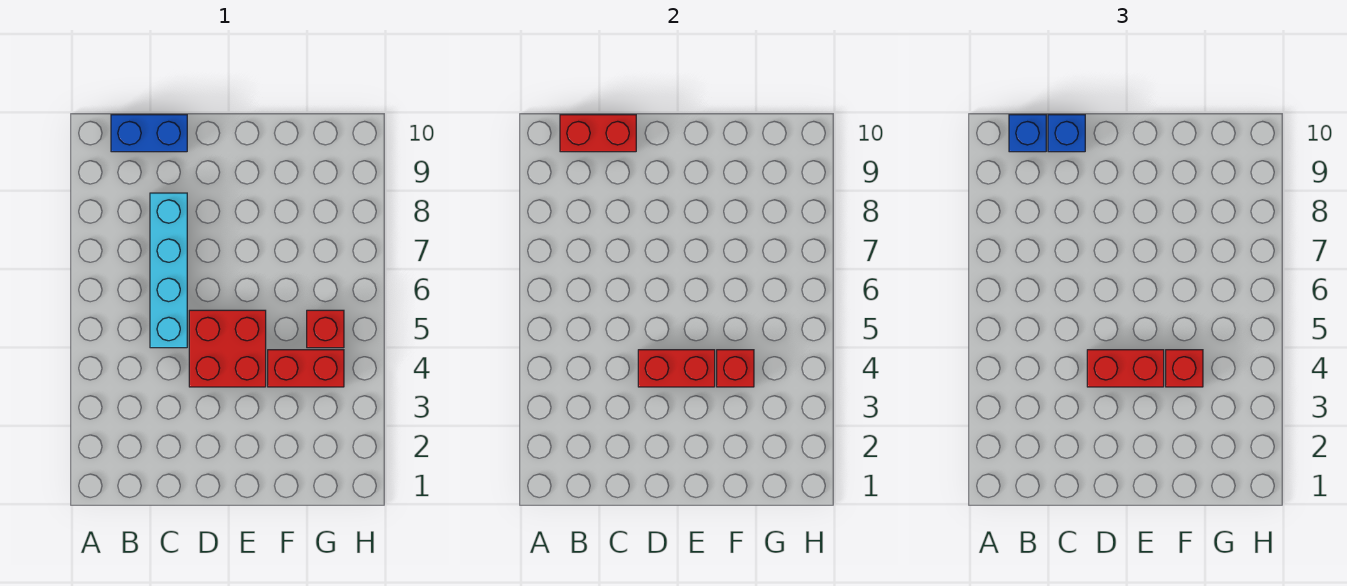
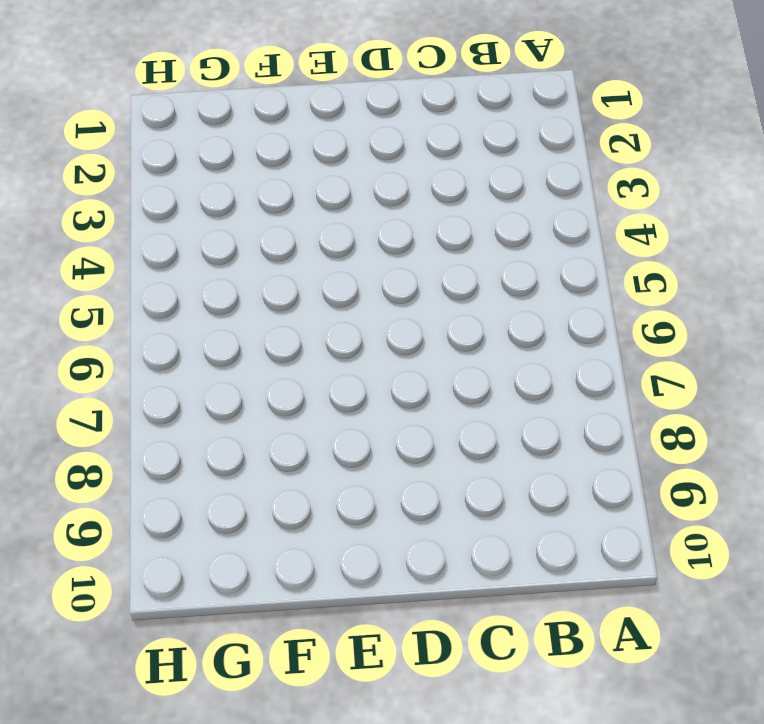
none -> blue brick B10:C10 level 1
none -> cyan brick C5:C8 level 1
none -> red brick D4:E5 level 1

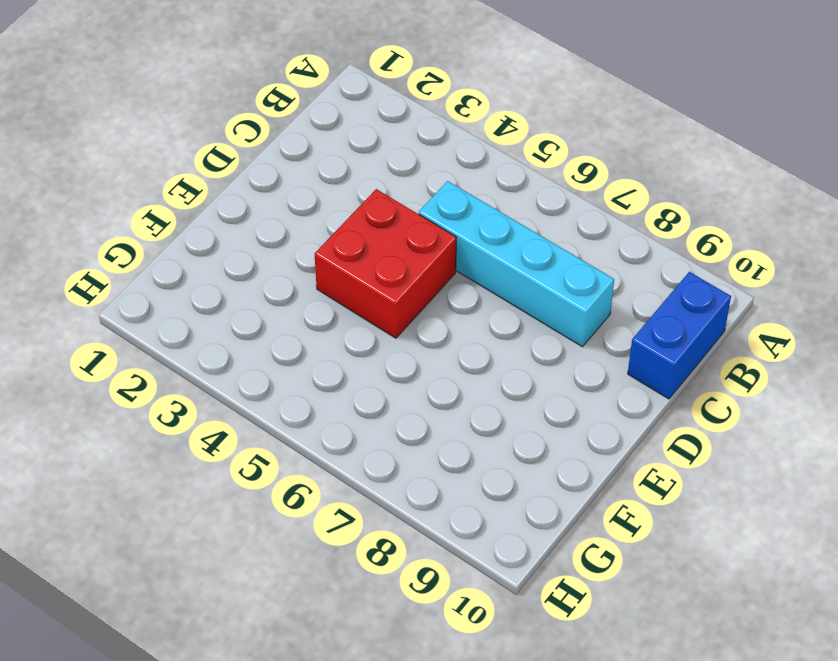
none -> red brick F4:G4 level 1
none -> red brick G5 level 1
none -> red brick B10:C10 level 2

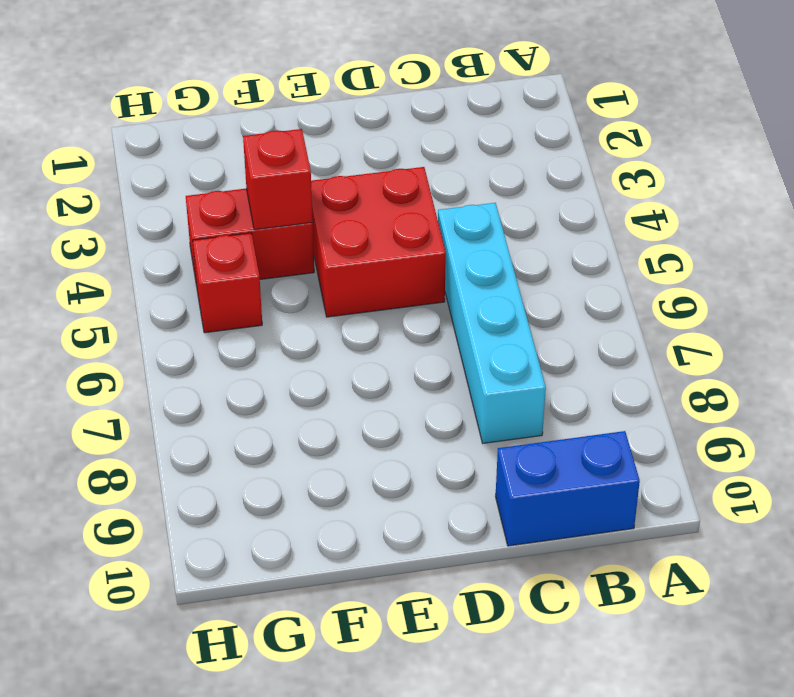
none -> red brick B10:C10 level 2
none -> red brick D4:E4 level 2
none -> blue brick B10 level 3

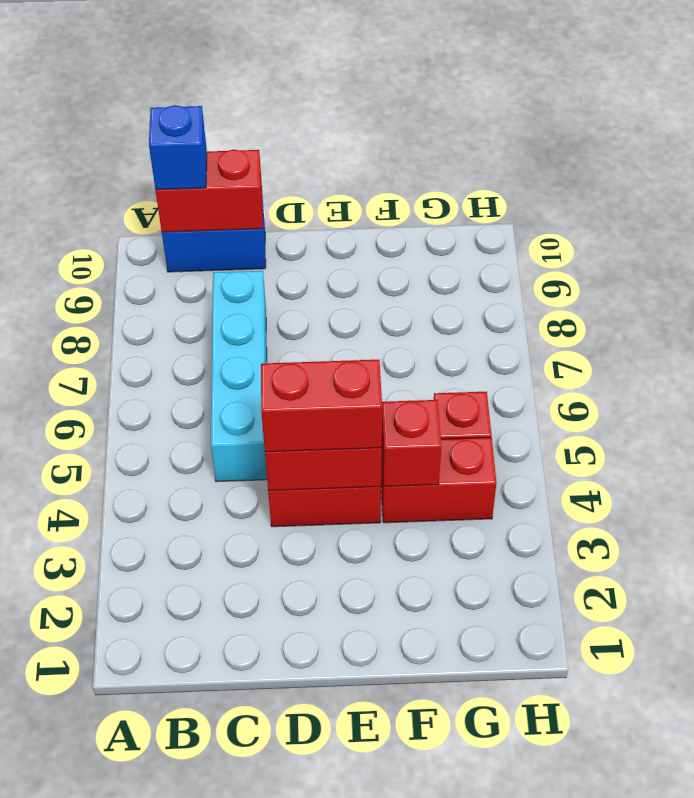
none -> blue brick C10 level 3
none -> red brick F4 level 3

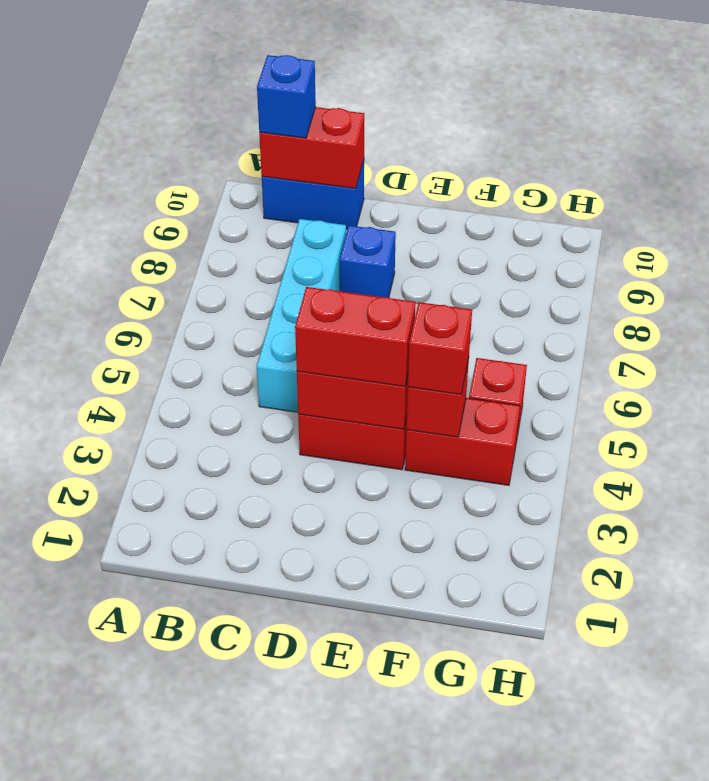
blue brick D8 level 1 -> blue brick C10 level 3

